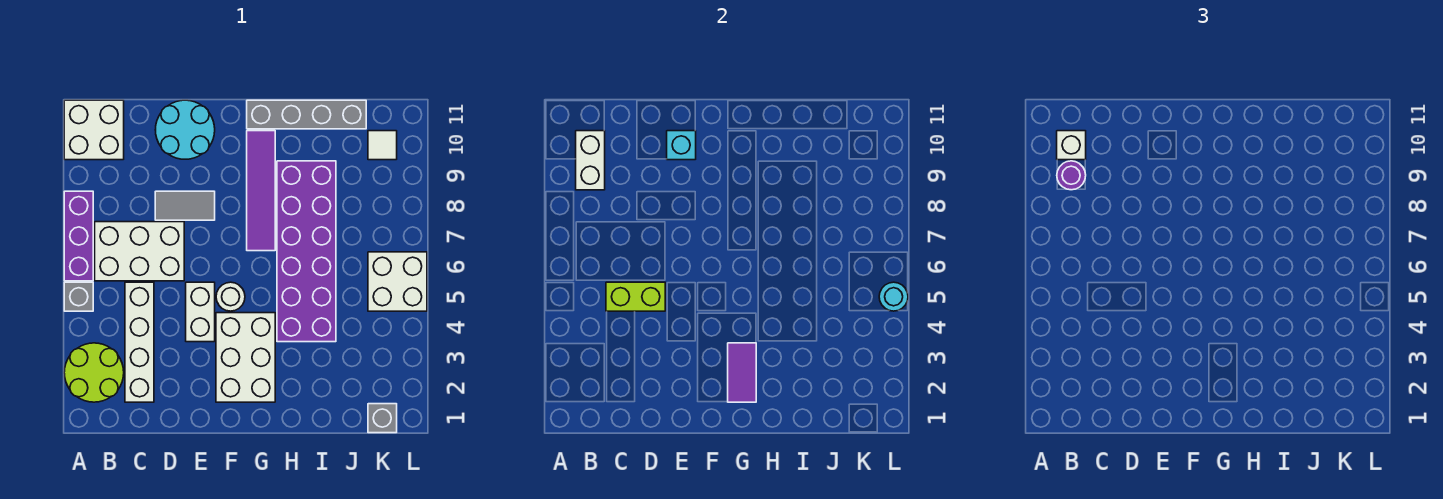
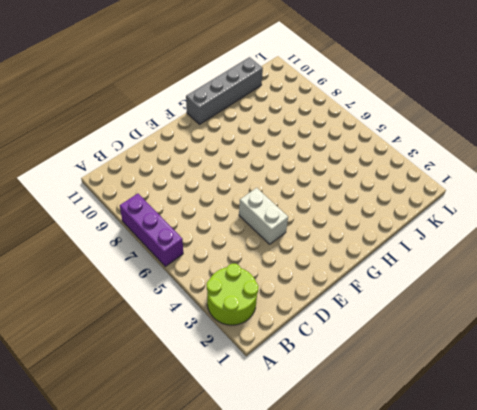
none -> grey brick A5 level 1
none -> white brick A10:B11 level 1
none -> white brick B6:D7 level 1

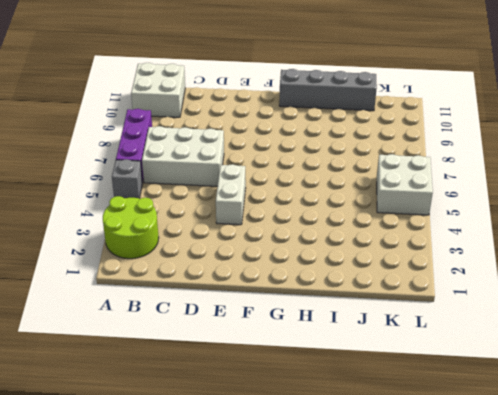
none -> white brick C2:C5 level 1
none -> grey tile D8:E8 level 1
none -> cyan round brick D10:E11 level 1

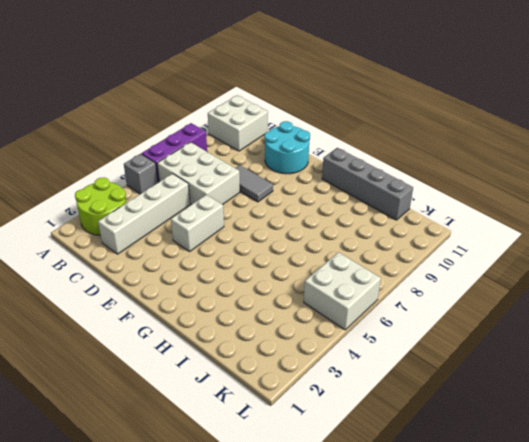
none -> white brick F2:G4 level 1
none -> white round brick F5 level 1
none -> purple tile G7:G10 level 1

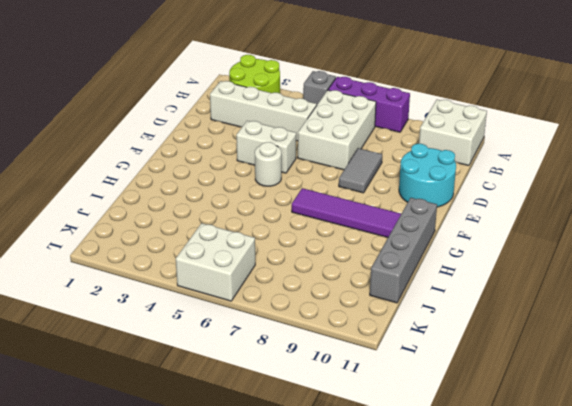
none -> white brick F2:G4 level 1
none -> purple brick H4:I9 level 1
none -> grey brick K1 level 1

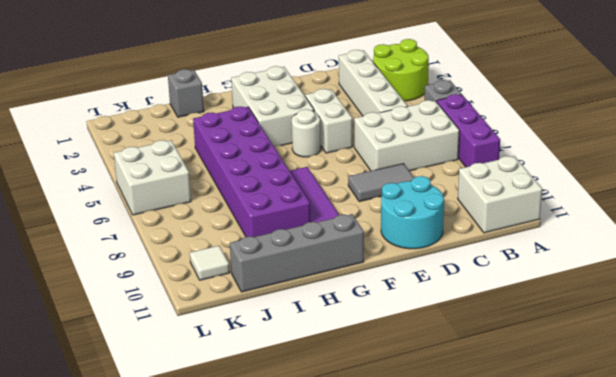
grey brick I1 level 1 -> grey brick K1 level 1
none -> white brick B9:B10 level 2
none -> lime brick C5:D5 level 2
none -> cyan brick E10 level 2

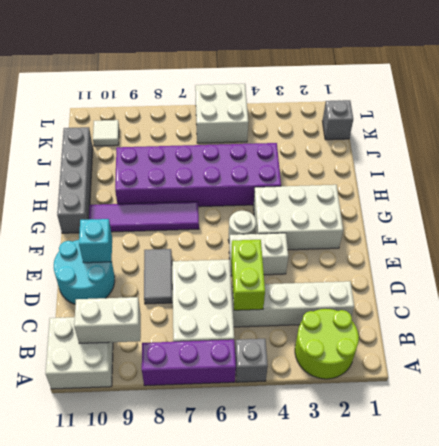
none -> purple tile G2:G3 level 2
none -> cyan round brick L5 level 2
none -> purple round brick B9 level 3

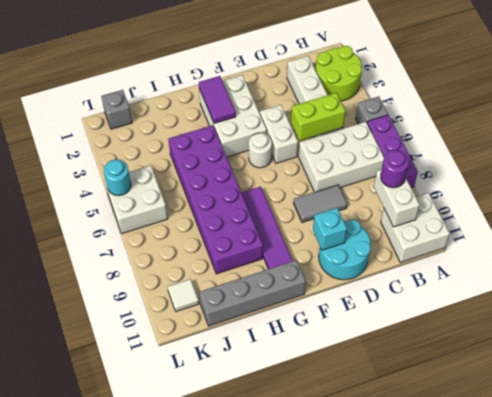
none -> white brick B10 level 3

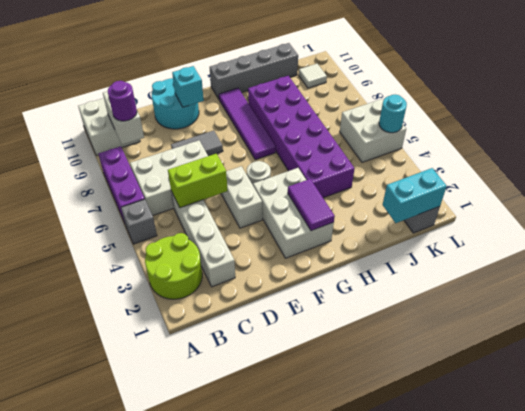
cyan brick J1:K1 level 2 -> none
none -> white brick B10 level 3

